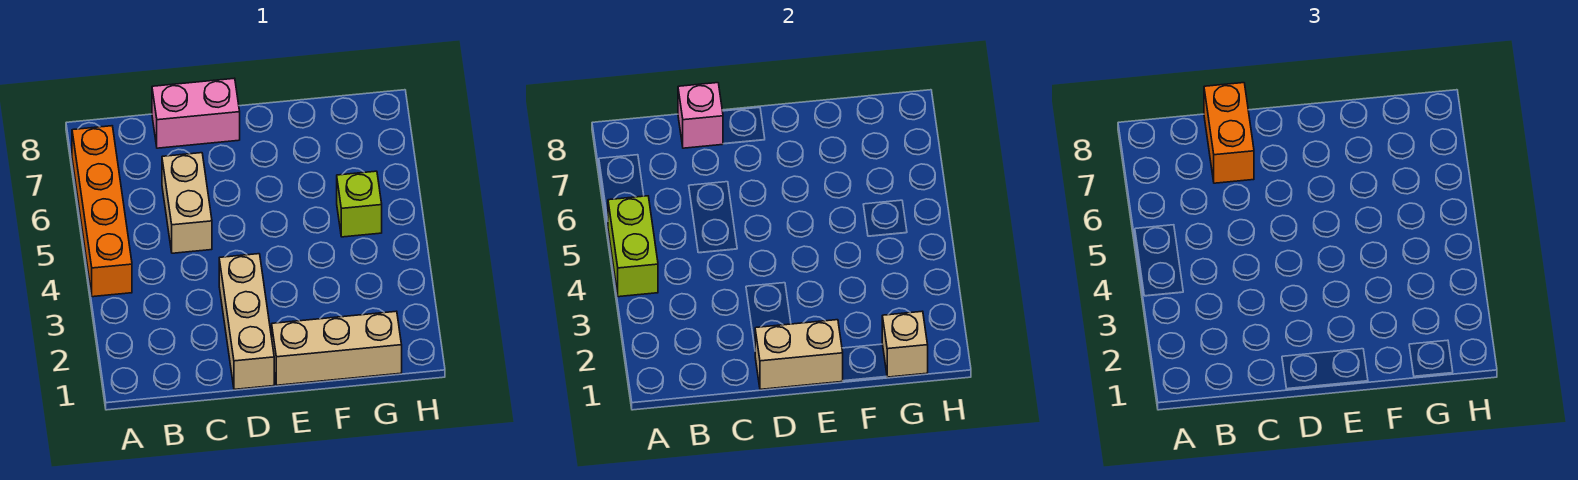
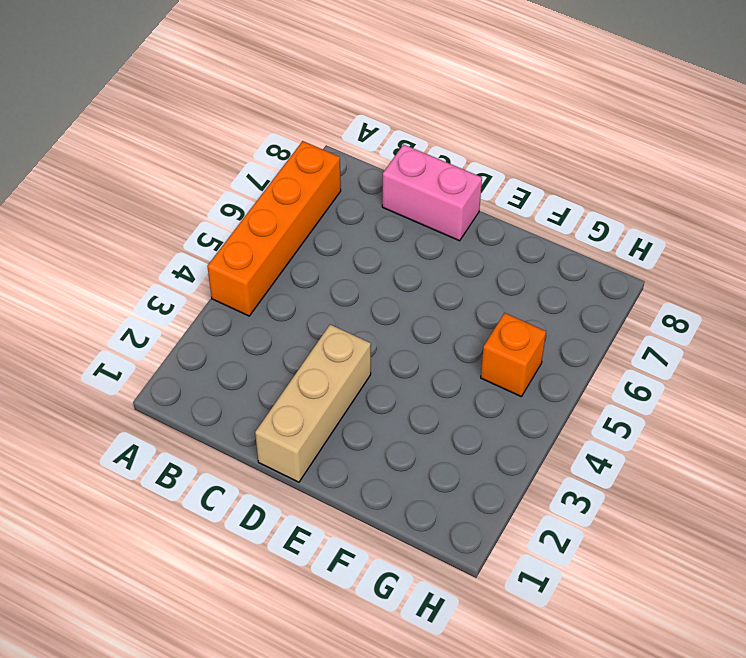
orange brick G5 level 1 -> lime brick G5 level 1
none -> tan brick C5:C6 level 1
none -> tan brick E1:G1 level 1

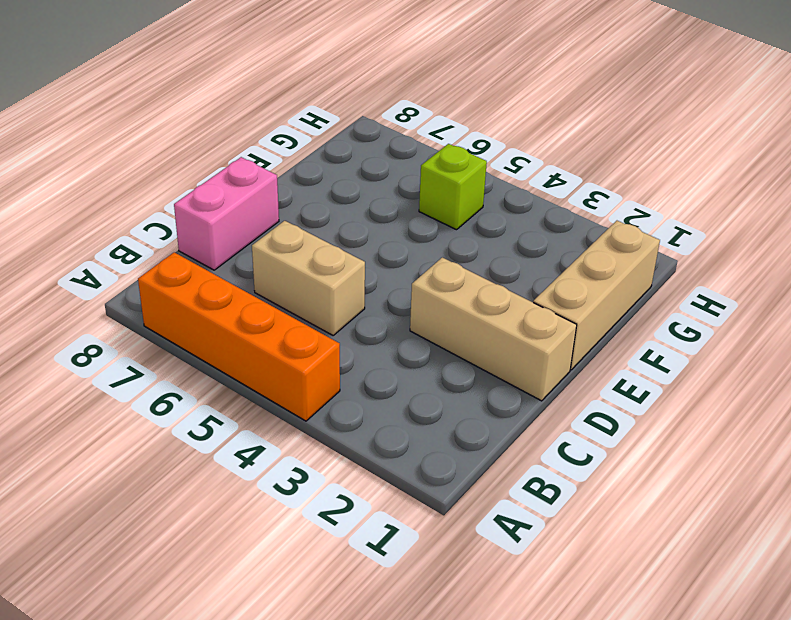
none -> lime brick A4:A5 level 2
none -> pink brick C8 level 2

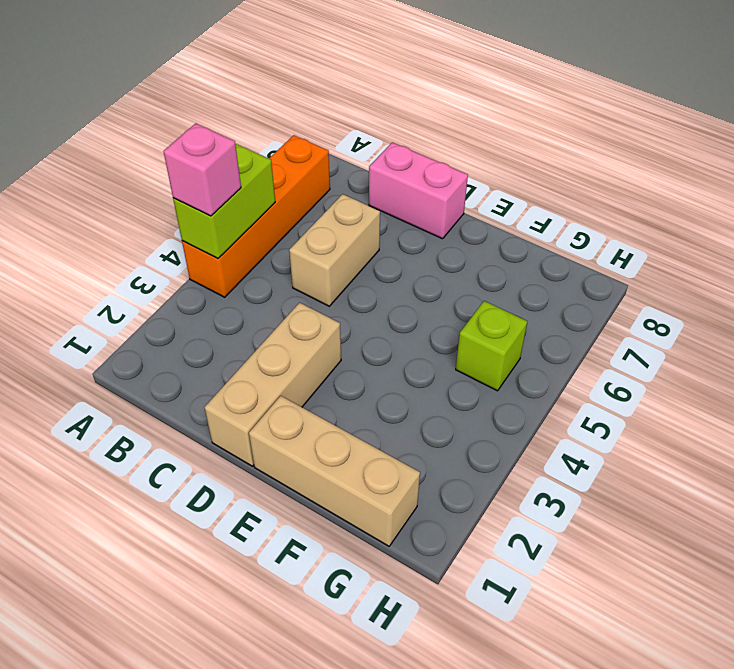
pink brick A4 level 3 -> pink brick C8 level 2
none -> tan brick D1:E1 level 2
none -> tan brick G1 level 2

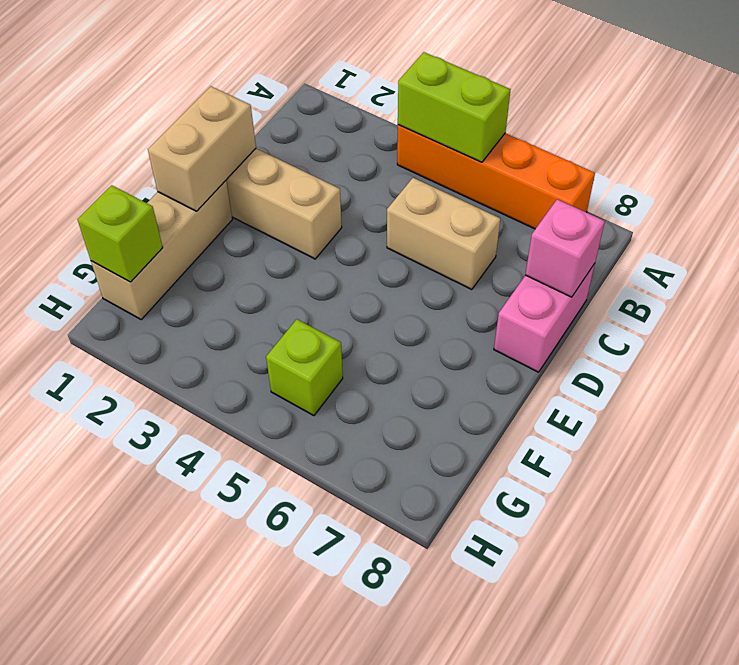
lime brick G1 level 2 -> tan brick G1 level 2
none -> orange brick C7:C8 level 3

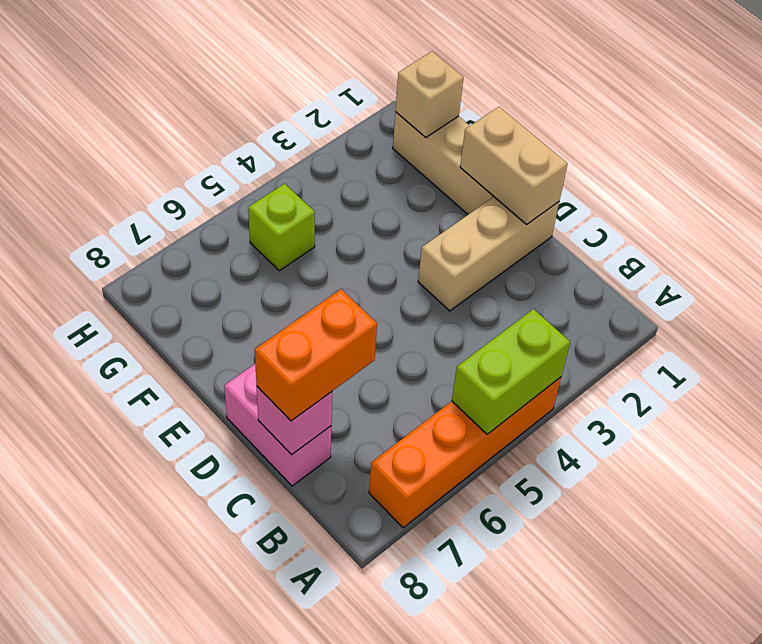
none -> tan brick C5:C6 level 1

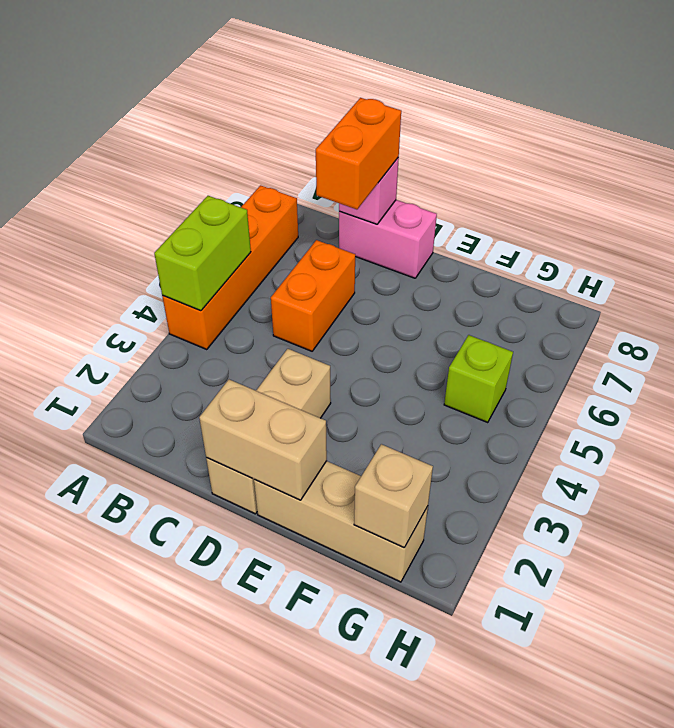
orange brick C5:C6 level 1 -> tan brick C5:C6 level 1

